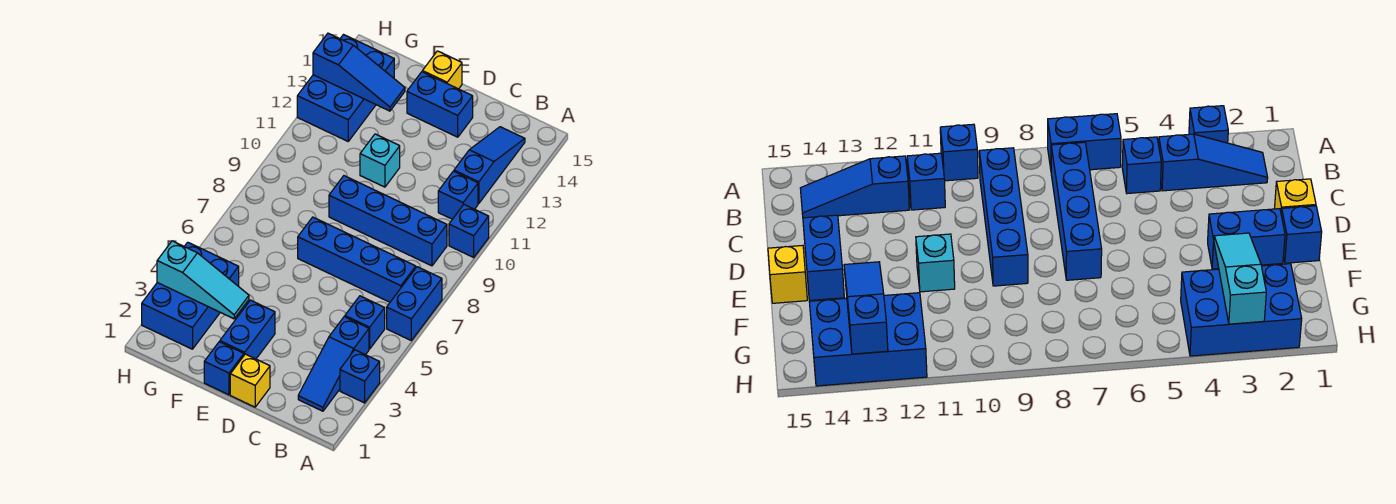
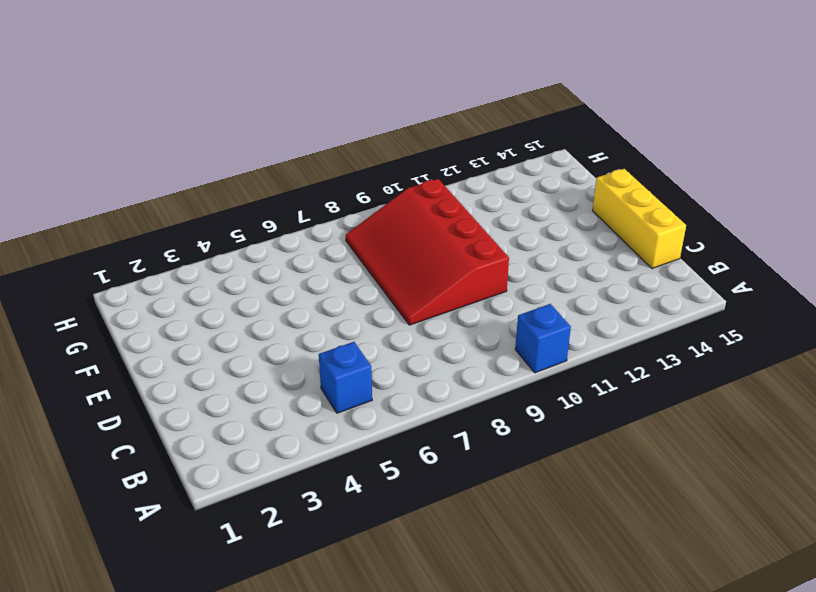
yellow brick C15:E15 level 1 -> yellow brick E15 level 1
red slope D8:G10 level 1 top 10 -> blue brick B9:E9 level 1
none -> blue brick A3 level 1
none -> blue brick A6:A7 level 1
none -> blue slope B2:B4 level 1 top 4

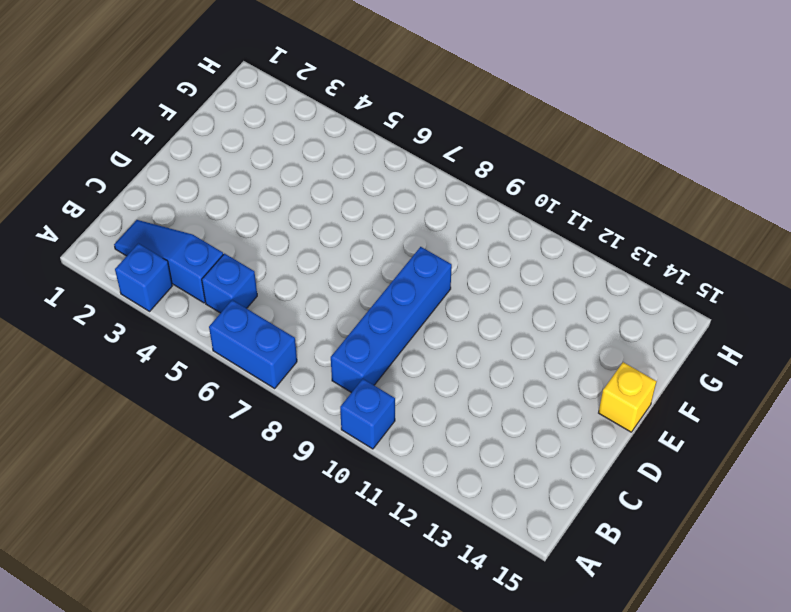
none -> blue brick B7:E7 level 1
none -> blue brick B11 level 1
none -> blue slope B12:B14 level 1 top 12

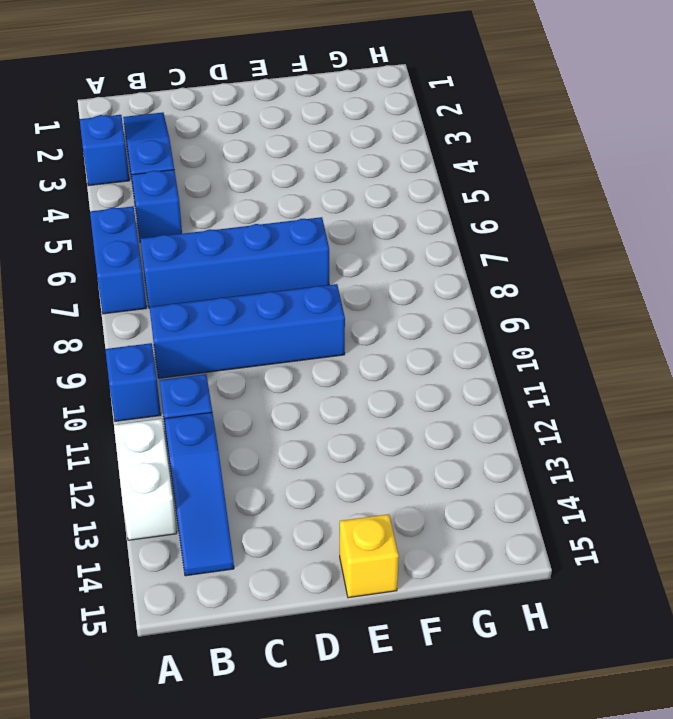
white brick A12:A13 level 1 -> none
none -> yellow brick D1 level 1
none -> blue brick D14:E14 level 1
none -> blue brick E1 level 1

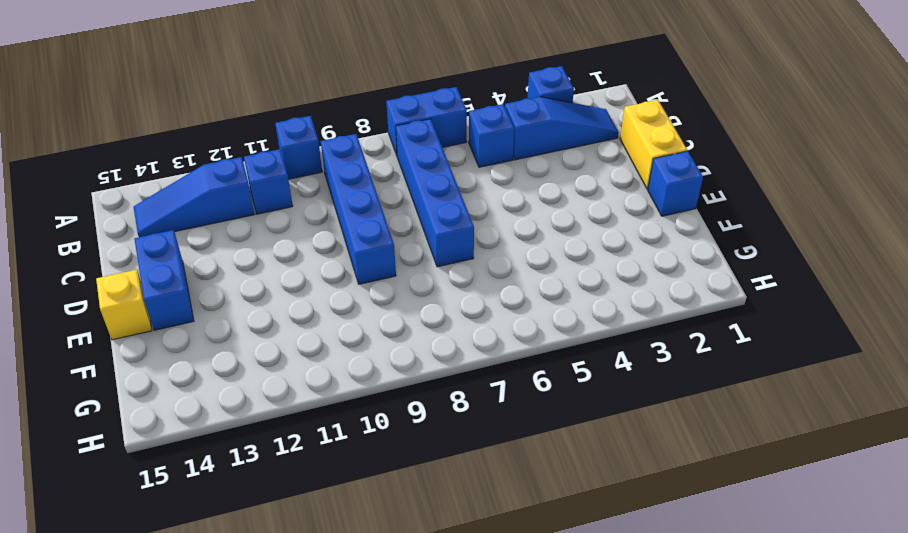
yellow brick C1:D1 level 1 -> yellow brick D1 level 1
none -> blue brick E2:E3 level 1
none -> cyan brick E11 level 1
none -> blue brick G2:H4 level 1

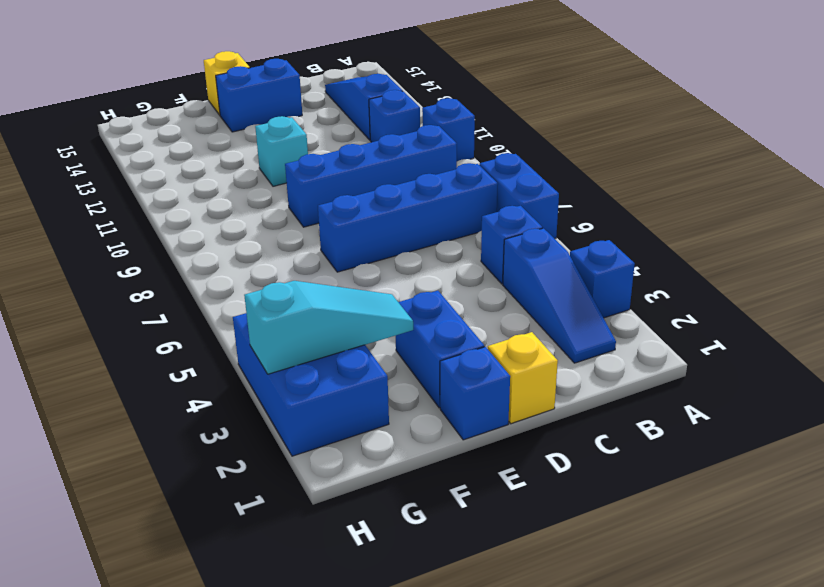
none -> blue brick G12:H14 level 1
none -> blue slope F13:H13 level 2 top H

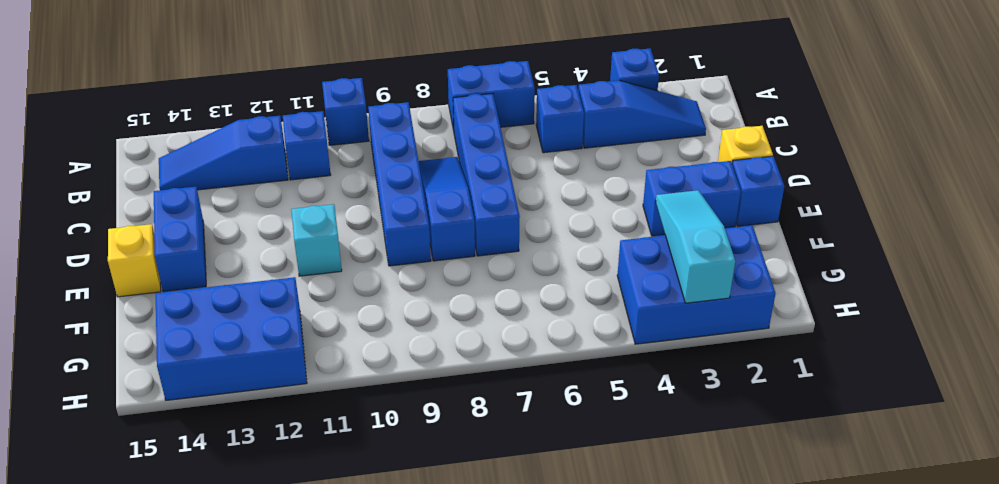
blue slope C8:E8 level 1 top E -> blue slope F13:H13 level 2 top H

